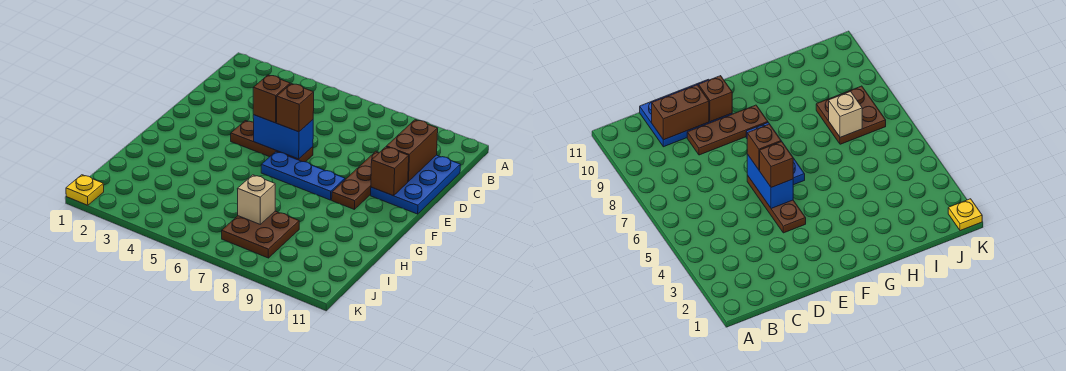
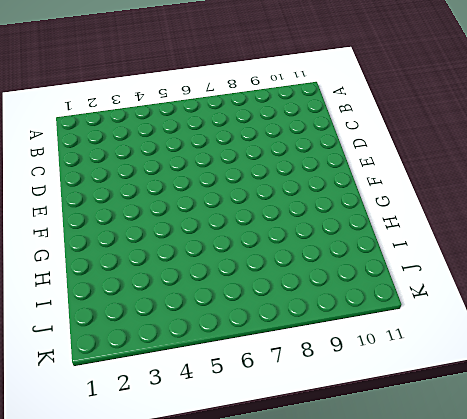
none -> blue plate C10:E11 level 1
none -> brown plate D9:F9 level 1
none -> brown plate E4:E6 level 1

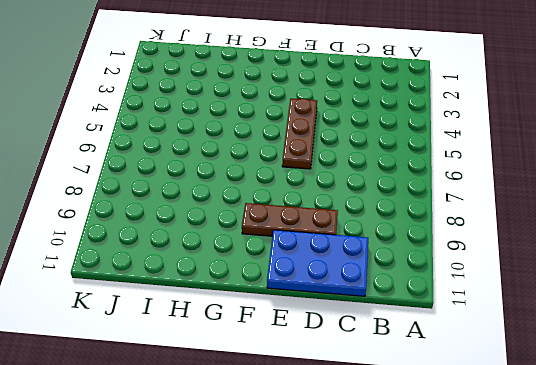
none -> blue plate F6:F8 level 1
none -> brown plate I7:J8 level 1
none -> yellow plate K1 level 1

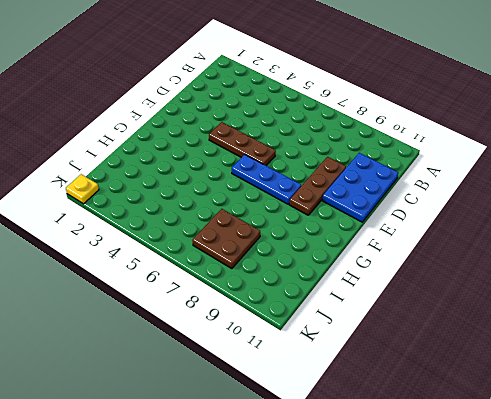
none -> brown brick C10:D10 level 2
none -> blue brick E5:E6 level 2
none -> brown brick E10 level 2

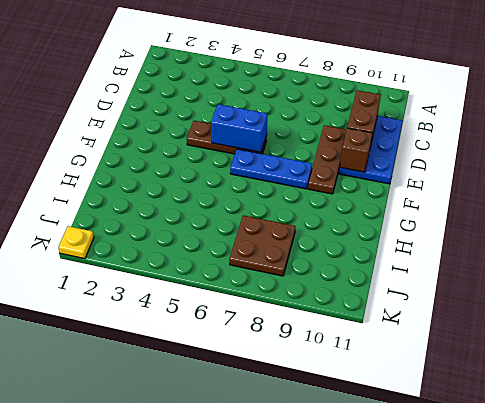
none -> tan brick I7 level 2
none -> brown brick E5 level 3
none -> brown brick E6 level 3

